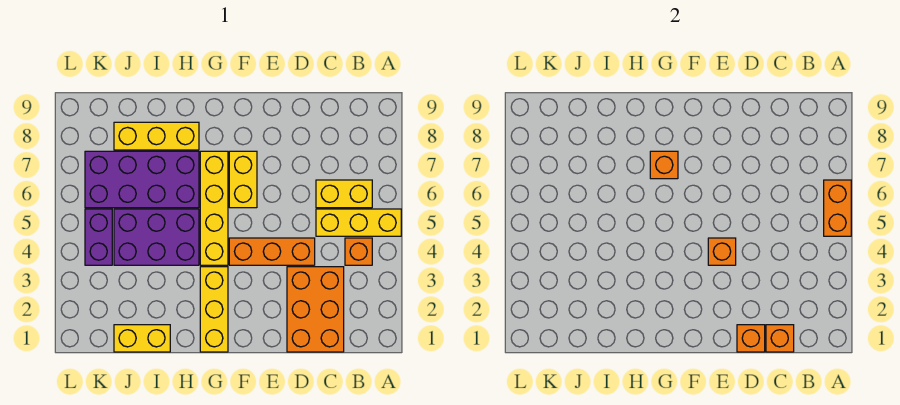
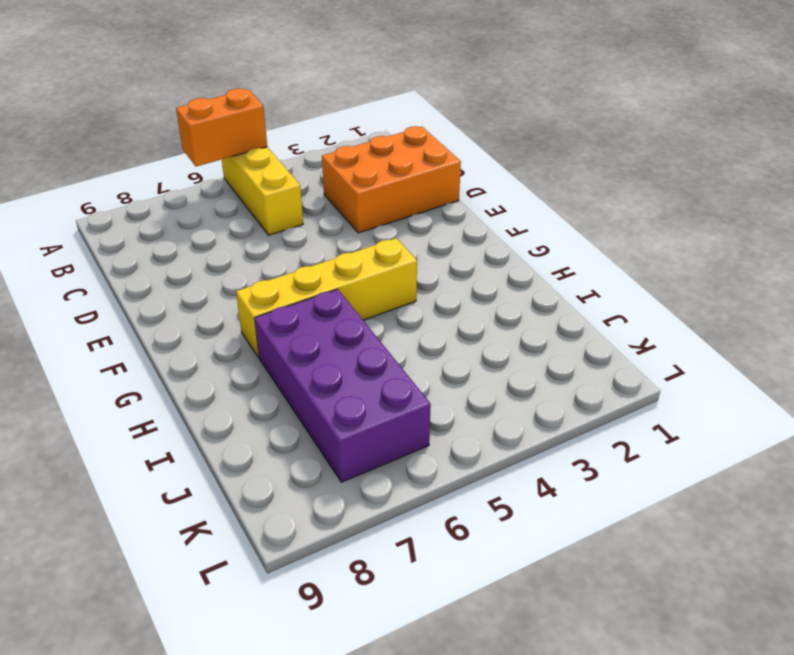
none -> orange brick B4 level 1
none -> yellow brick B6:C6 level 1
none -> orange brick D4:F4 level 1

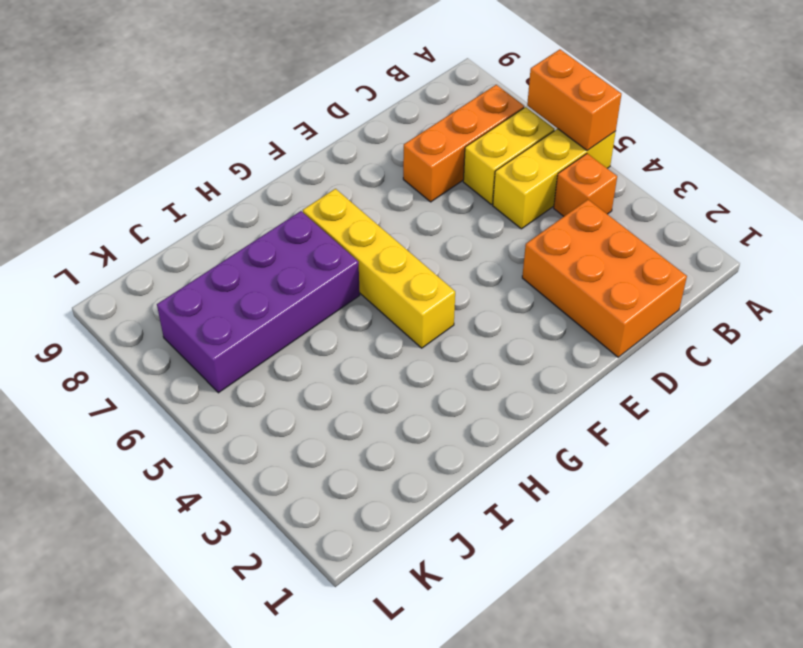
orange brick B7:D7 level 1 -> orange brick D4:F4 level 1
none -> yellow brick F6:F7 level 1
none -> yellow brick G1:G3 level 1
none -> purple brick H4:J5 level 1

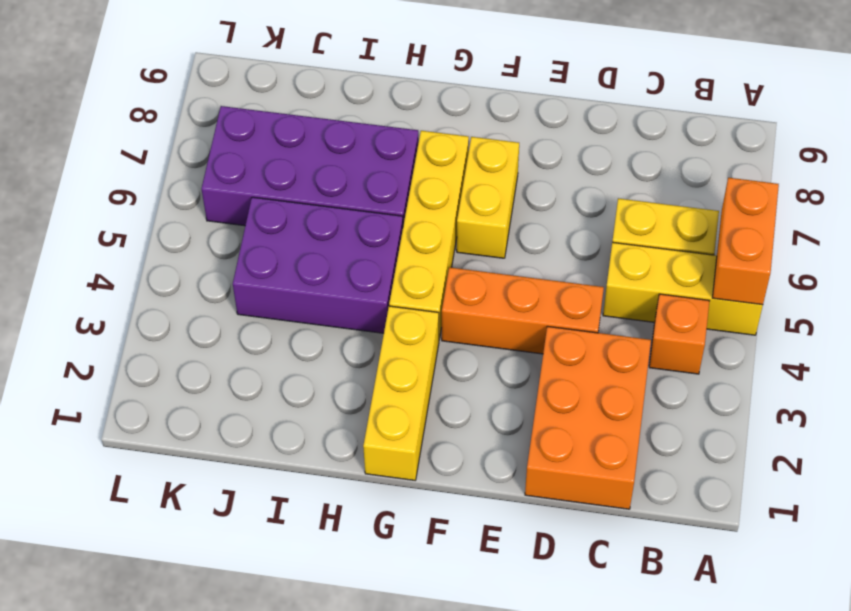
none -> yellow brick H8:J8 level 1
none -> yellow brick I1:J1 level 1
none -> purple brick K4:K5 level 1

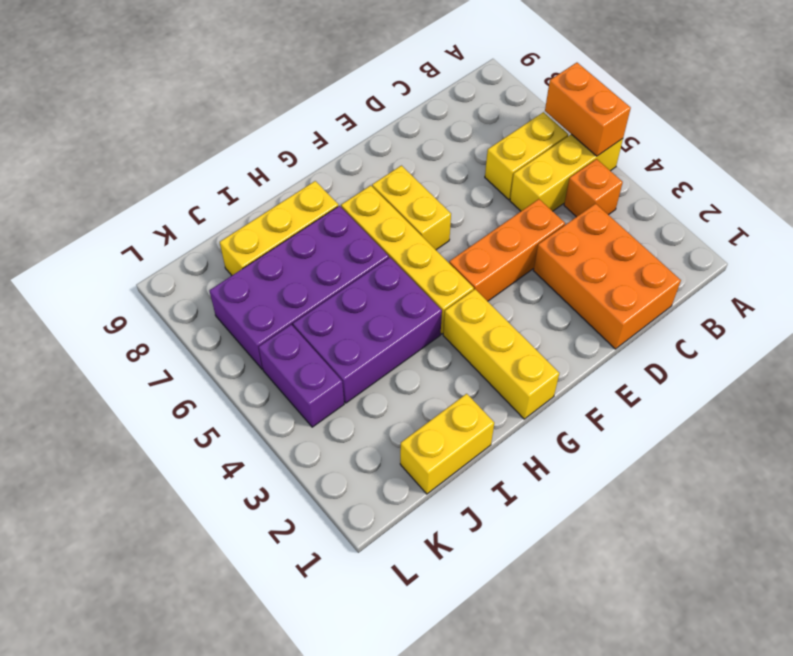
none -> orange brick C1 level 2
none -> orange brick D1 level 2
none -> orange brick E4 level 2

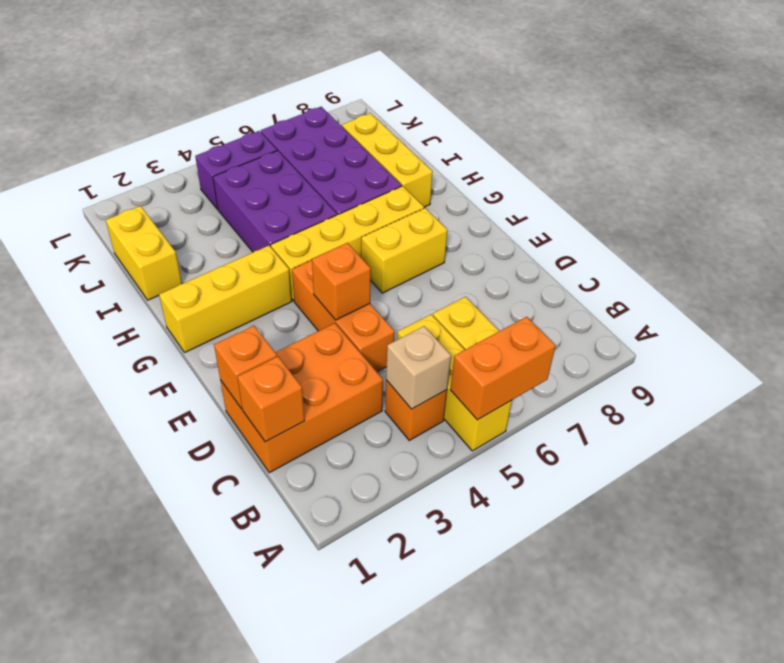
tan brick B4 level 2 -> none
none -> orange brick G7 level 2

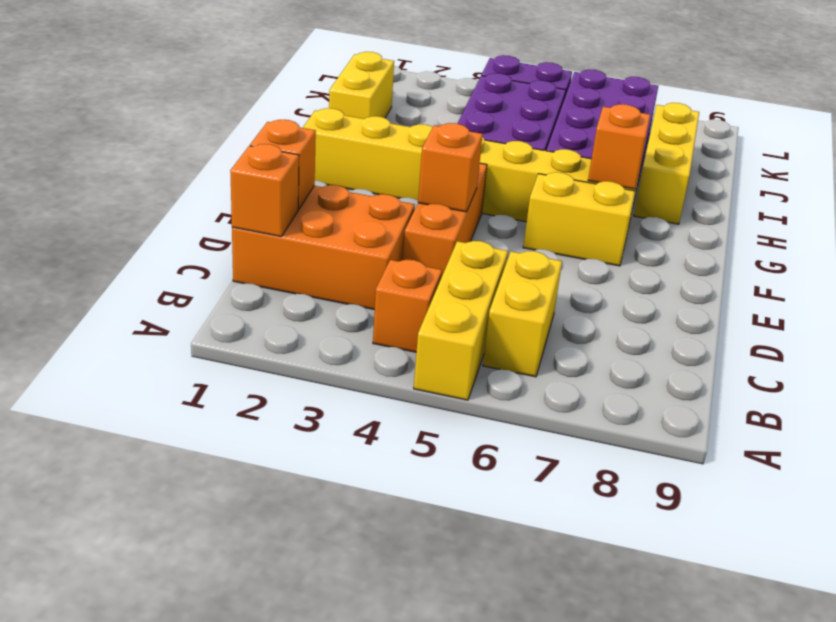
none -> orange brick A5:A6 level 2

